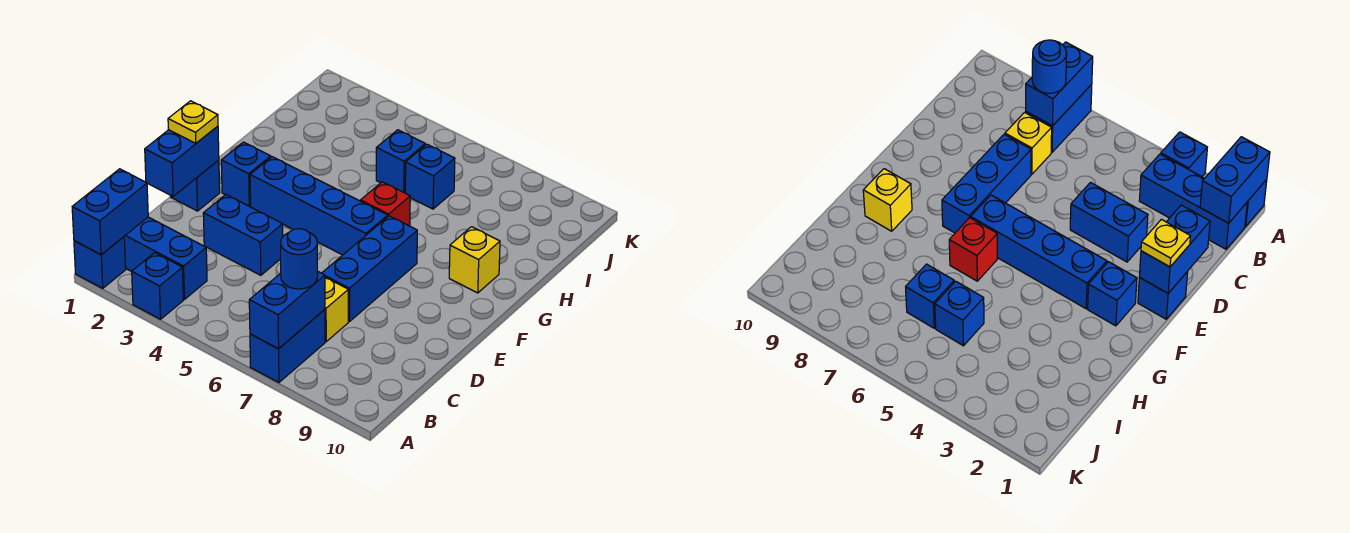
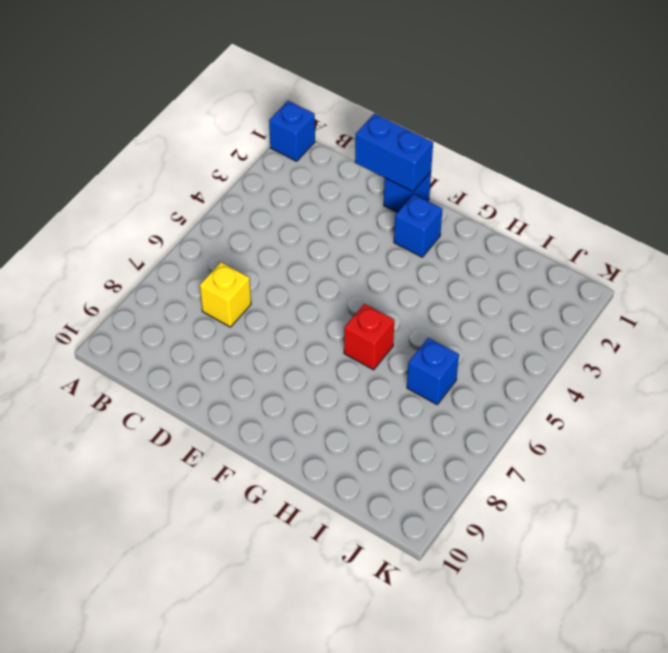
none -> blue brick A3 level 1
none -> blue brick A7:B7 level 1
none -> blue brick B1:B3 level 1

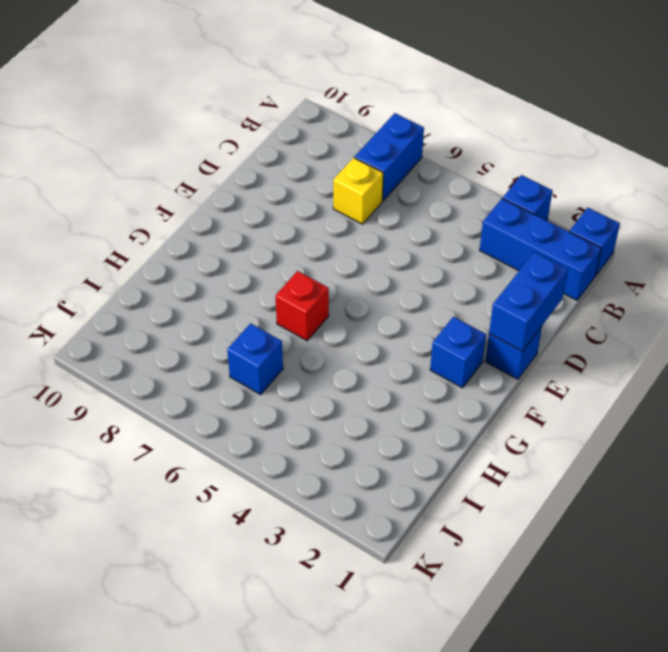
none -> blue brick D3:D4 level 1
none -> blue brick D7:F7 level 1
none -> blue brick F3:F6 level 1

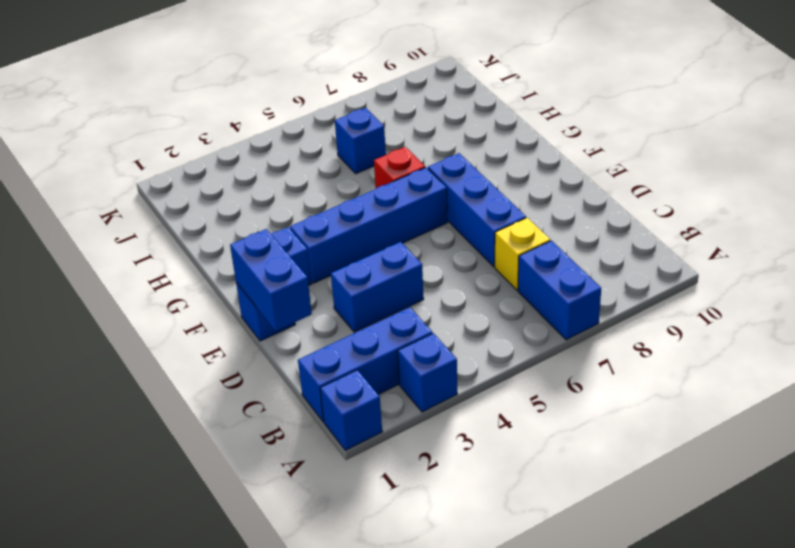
none -> yellow brick G9 level 1
none -> blue brick I5 level 1
none -> blue brick A1:B1 level 2

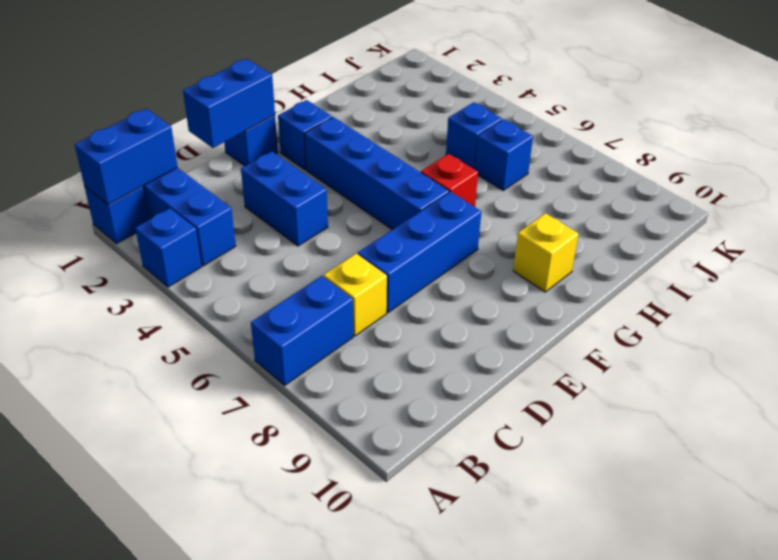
none -> blue brick A7:B7 level 2
none -> blue round brick B7 level 3
none -> yellow plate E1 level 3

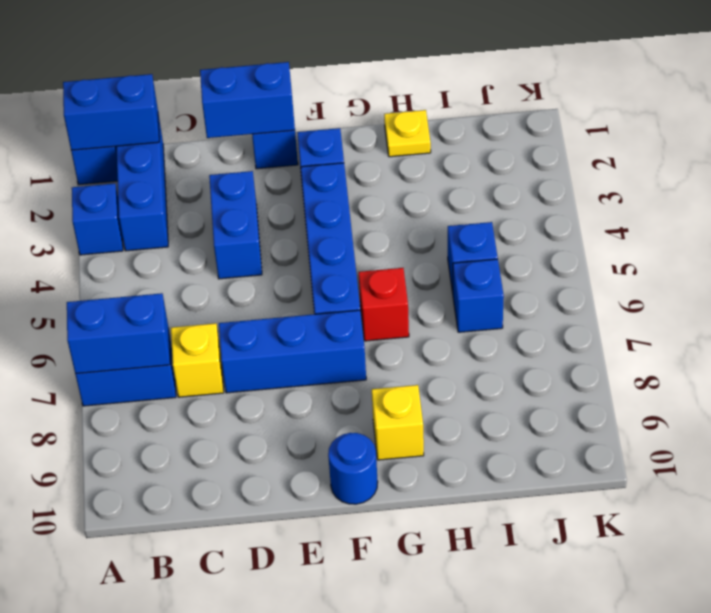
blue round brick F10 level 1 -> blue round brick B7 level 3
yellow plate H1 level 1 -> yellow plate E1 level 3

